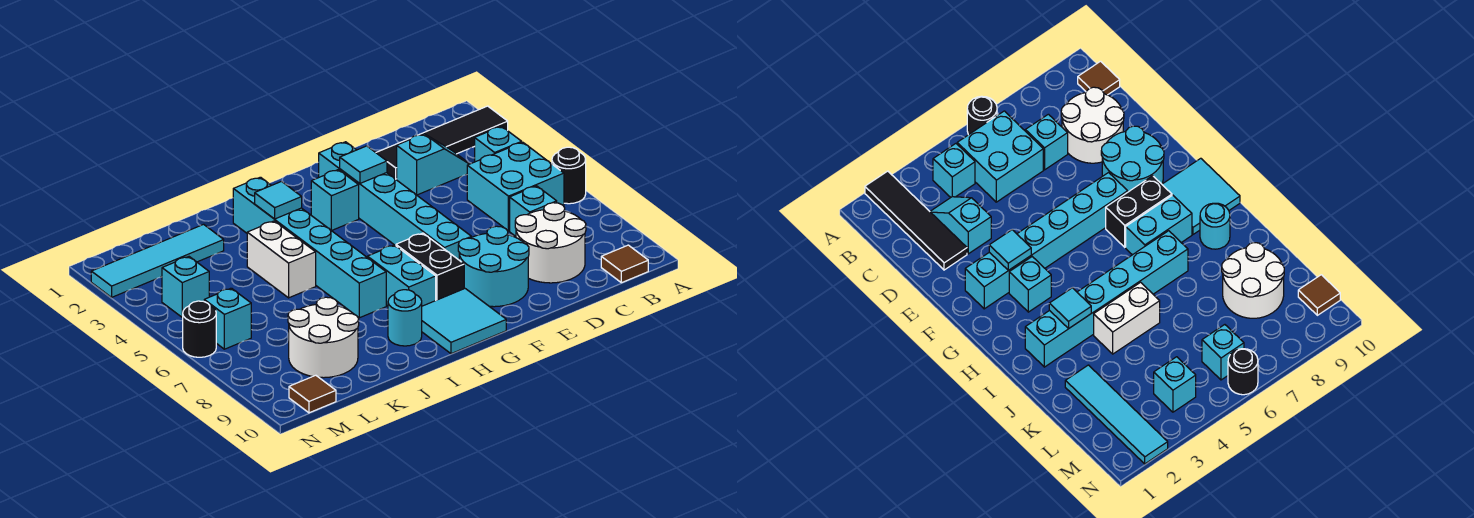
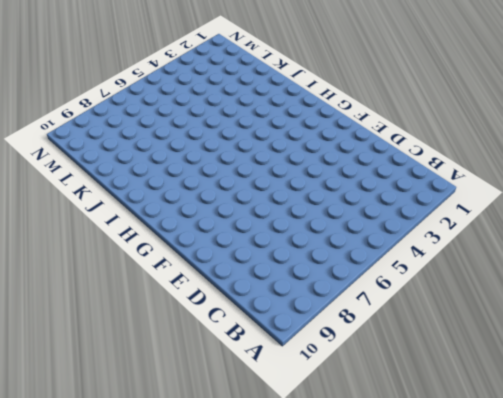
none -> black tile A2:D2 level 1
none -> black round brick A6 level 1
none -> cyan brick B4 level 1

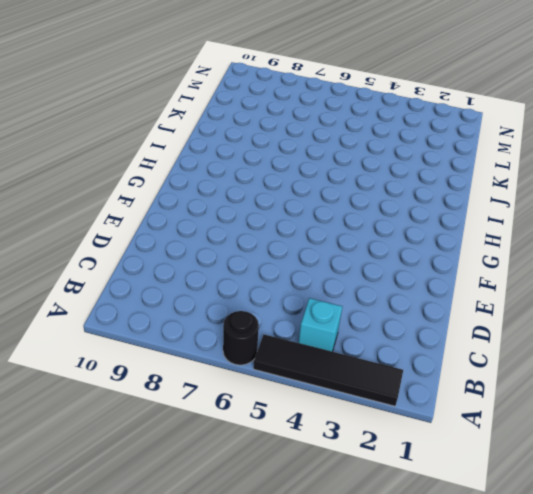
black tile A2:A5 level 1 -> black tile A2:D2 level 1
none -> cyan brick B5:C6 level 1
none -> brown tile B10 level 1
none -> cyan slope C3:D3 level 1 top D

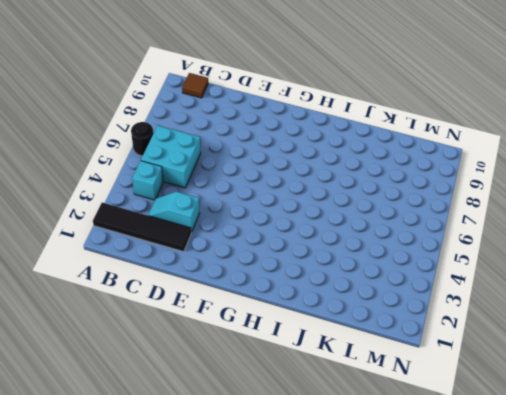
none -> cyan brick C7 level 1
none -> white round brick C8:D9 level 1
none -> cyan round brick E8:F9 level 1

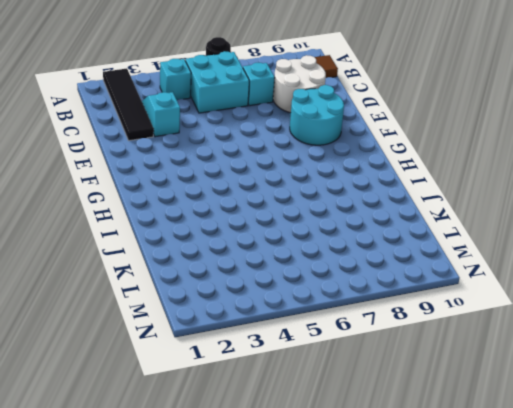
none -> cyan brick F2:F7 level 1
none -> cyan brick G3 level 1
none -> black brick G7:G8 level 1

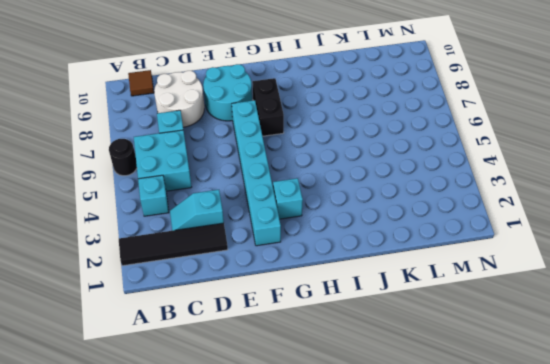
none -> cyan tile G9:H10 level 1
none -> cyan brick H7:H8 level 1
none -> cyan brick I2:I7 level 1

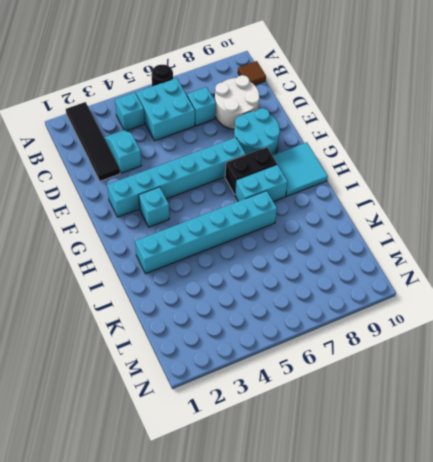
none -> cyan round brick I9 level 1
none -> white brick J4:J5 level 1
none -> cyan tile K2:N2 level 1

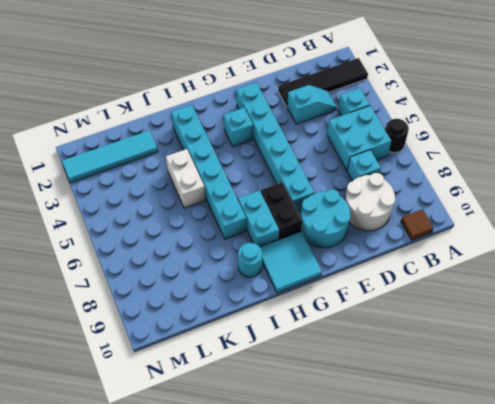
none -> white round brick K8:L9 level 1
none -> cyan brick M4 level 1
none -> cyan brick M6 level 1

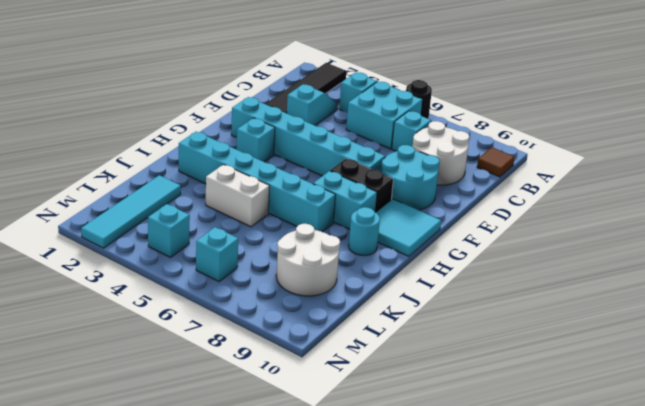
none -> brown tile M10 level 1
none -> black round brick N6 level 1
none -> cyan tile F3 level 2

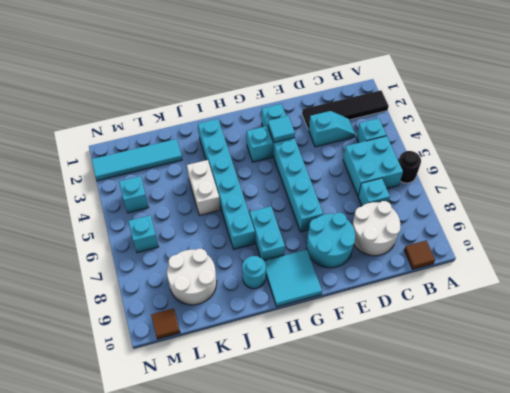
none -> black brick G7:G8 level 1
none -> black round brick N6 level 1
none -> cyan tile I3 level 2

